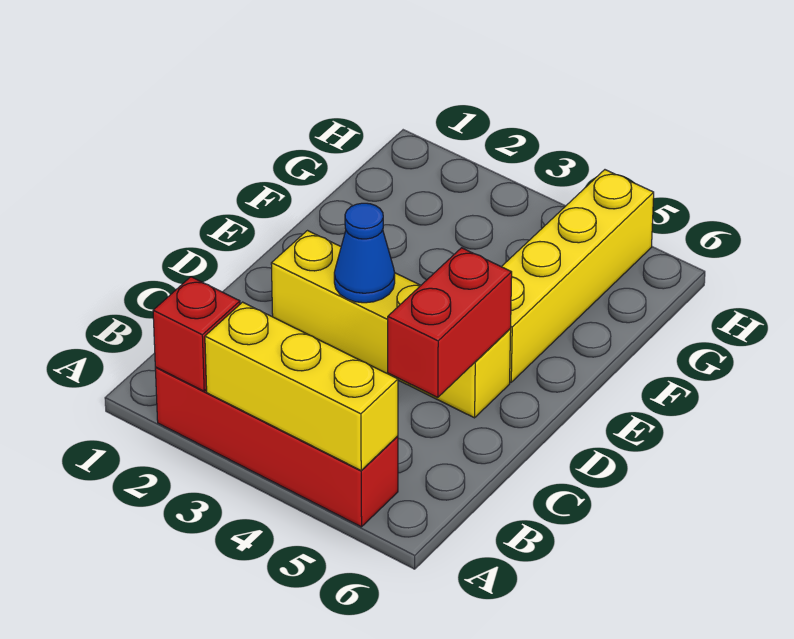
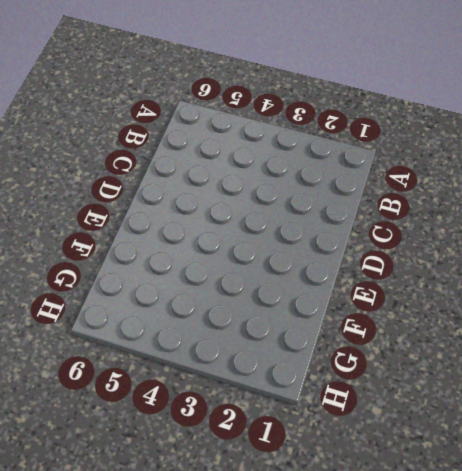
none -> red brick A2:A5 level 1
none -> yellow brick D2:D5 level 1

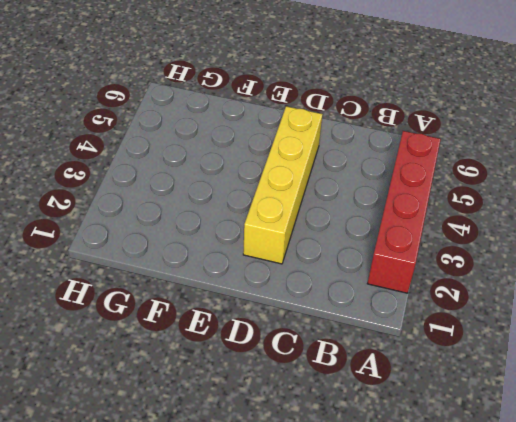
none -> yellow brick E5:H5 level 1
none -> red brick A2 level 2

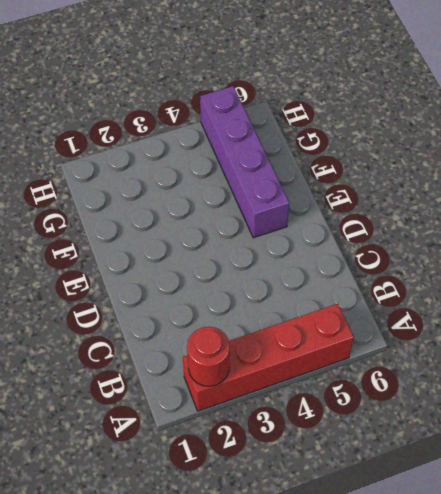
red round brick A2 level 2 -> red brick A2 level 2
purple brick E5:H5 level 1 -> yellow brick E5:H5 level 1
none -> yellow brick D2:D5 level 1
none -> yellow brick A3:A5 level 2

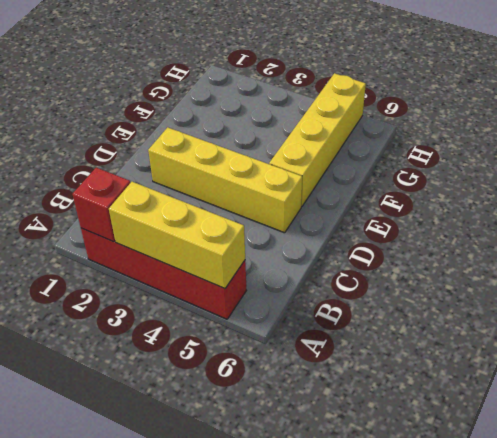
none -> red brick C5:D5 level 2
none -> blue cone D3 level 2

